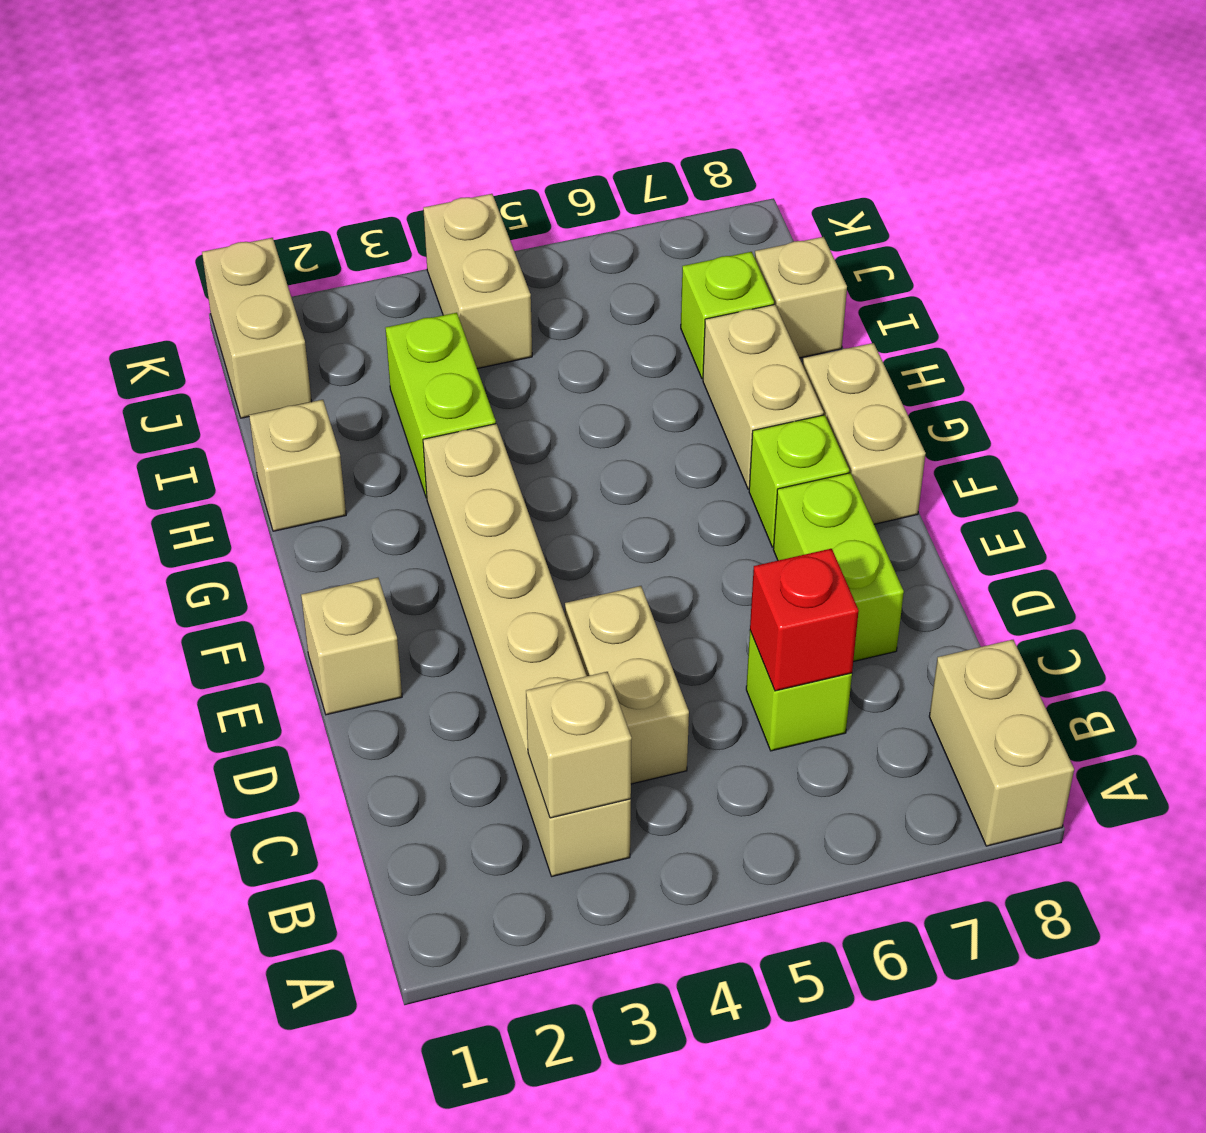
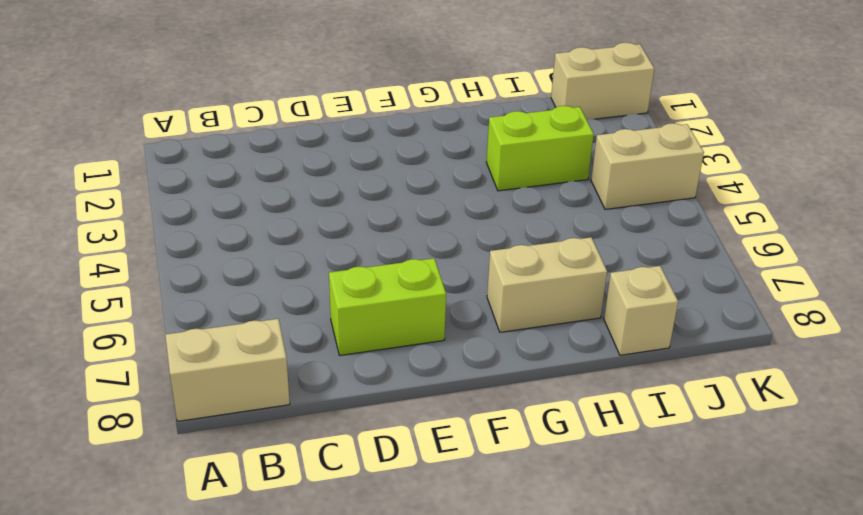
none -> tan brick B3:G3 level 1
none -> tan brick C4:D4 level 1
none -> lime brick C6 level 1

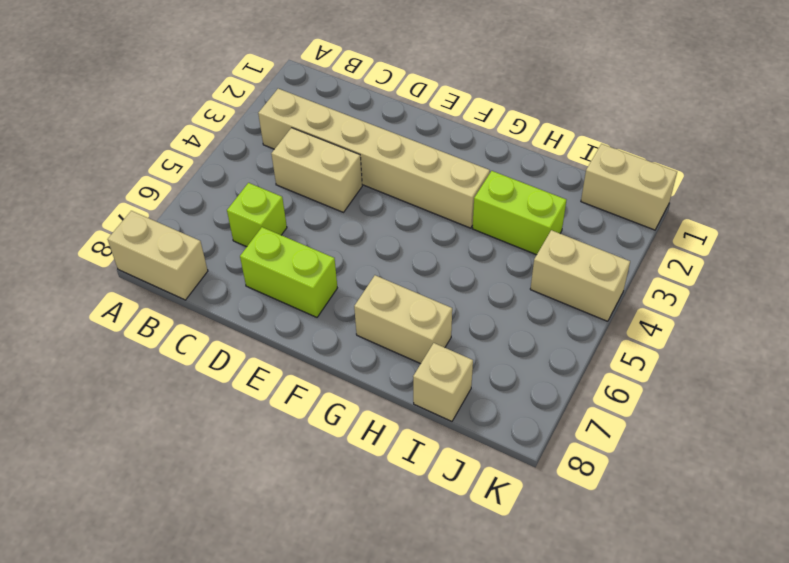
none -> tan brick E1 level 1
none -> lime brick F7 level 1
none -> tan brick F8:G8 level 1

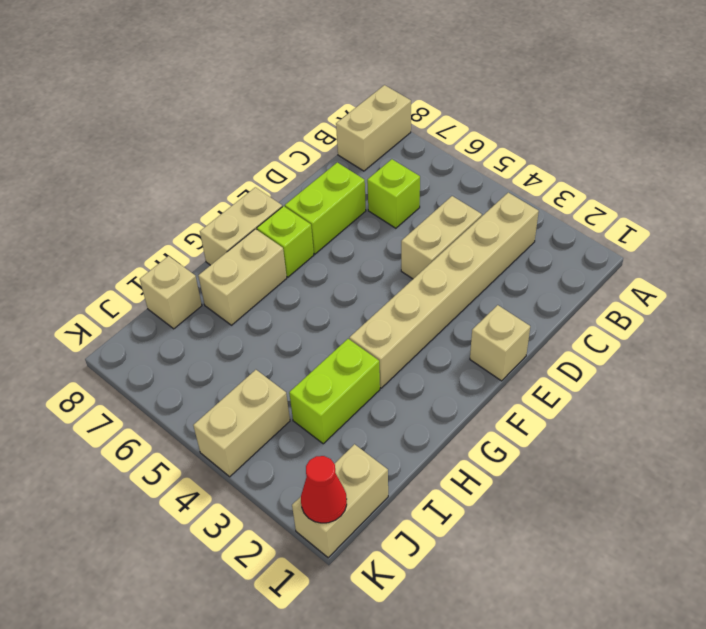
red cone K1 level 2 -> none
none -> tan brick H1 level 1
none -> lime brick I7 level 1
none -> tan brick B3 level 2

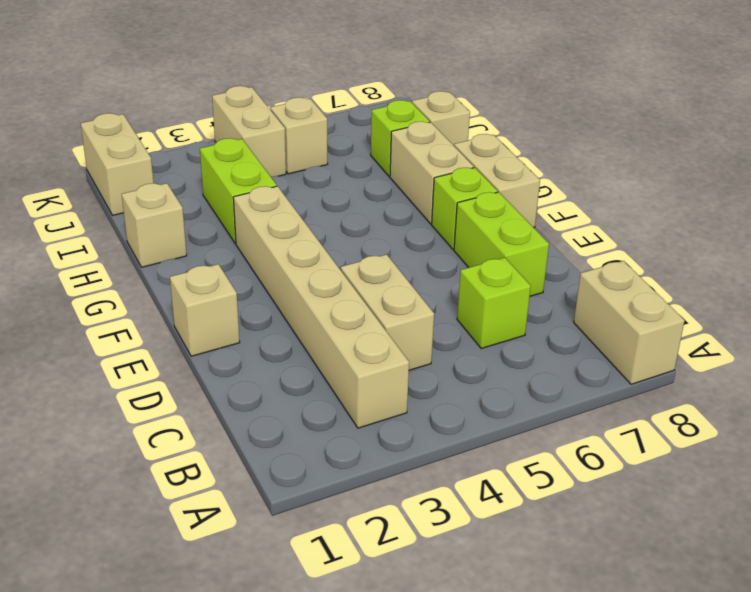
tan brick J5 level 1 -> tan brick B3 level 2
none -> red brick C6 level 2

